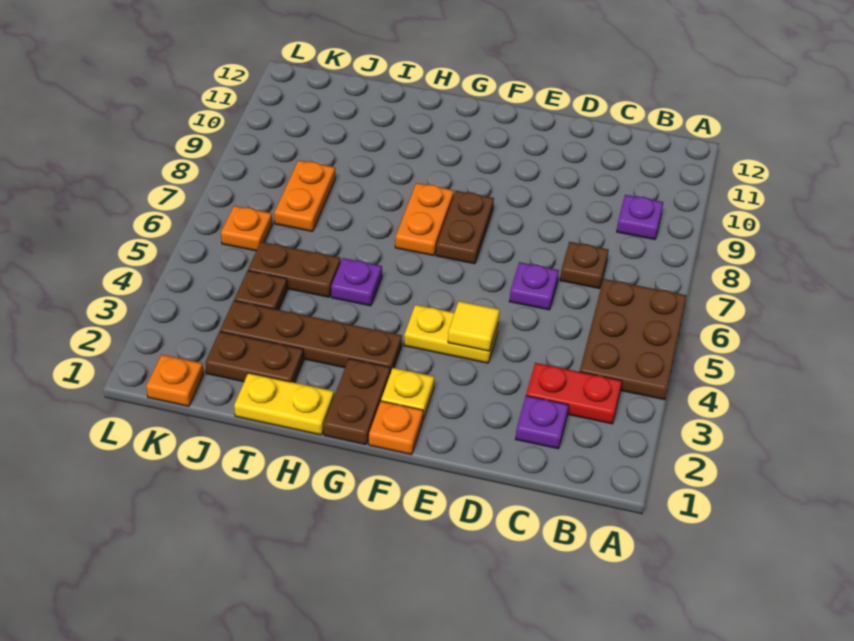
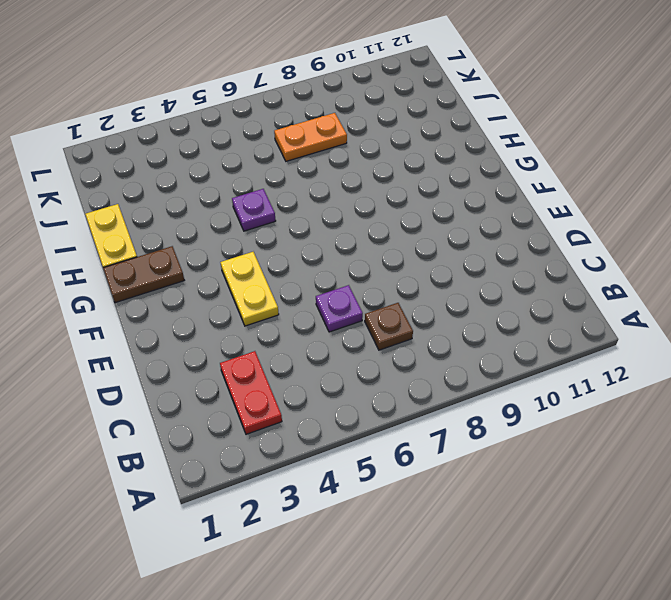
none -> brown plate A4:B6 level 1
none -> purple plate B9 level 1
none -> purple plate C2 level 1

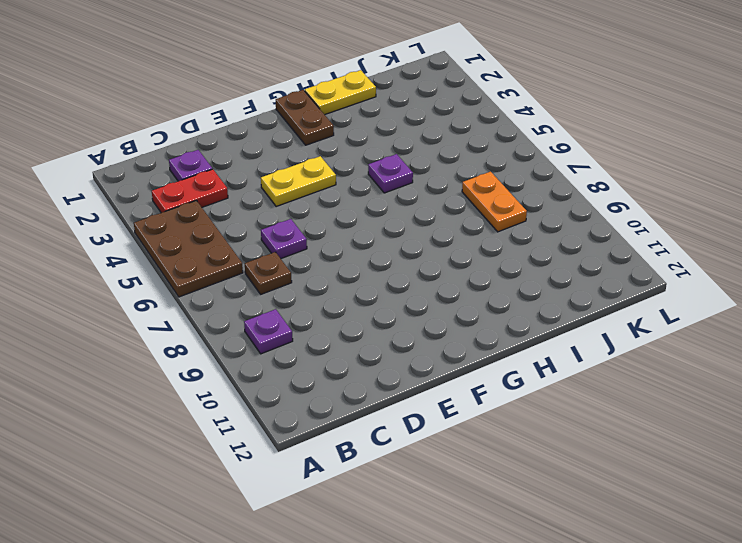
none -> orange plate F1 level 1
none -> yellow plate F2 level 1
none -> brown plate F7:F8 level 1

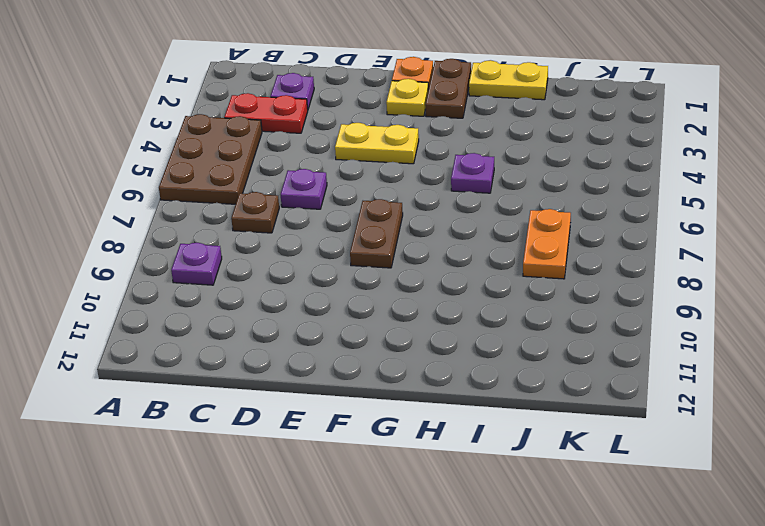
none -> brown plate G3:J3 level 1
none -> orange plate G7:G8 level 1
none -> brown plate I2:J2 level 1

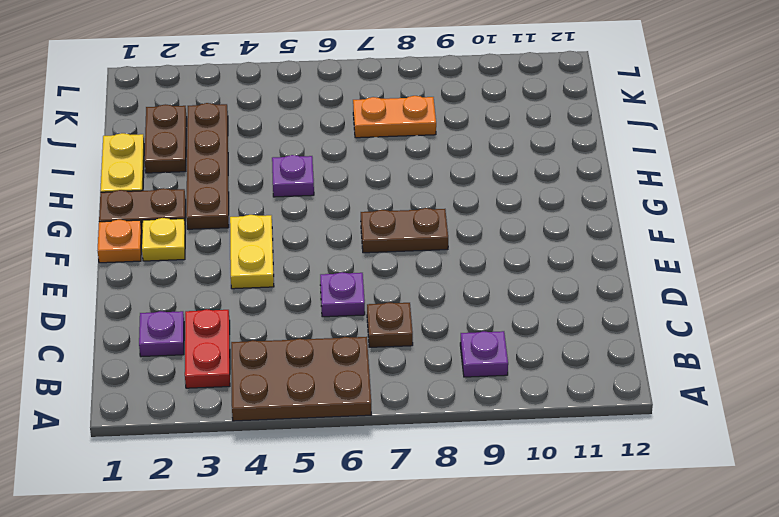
none -> orange plate G7:G8 level 1
none -> brown plate I5:J5 level 1
none -> brown plate J4 level 1

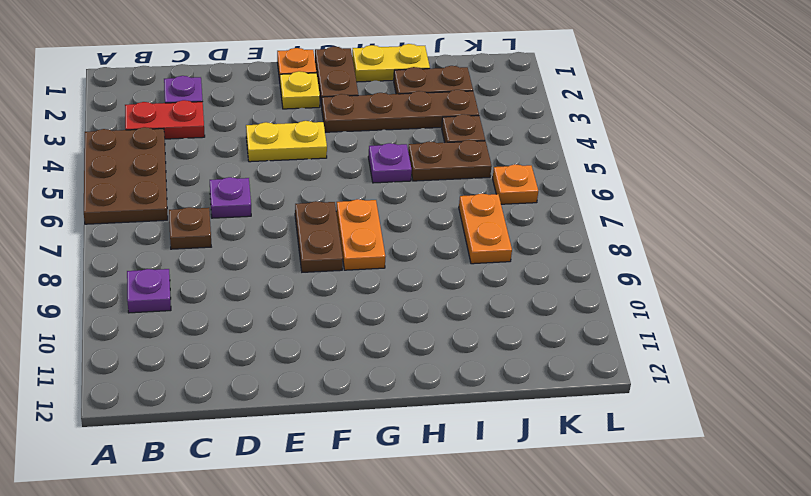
none -> orange plate K1 level 1
none -> yellow tile E4 level 2

